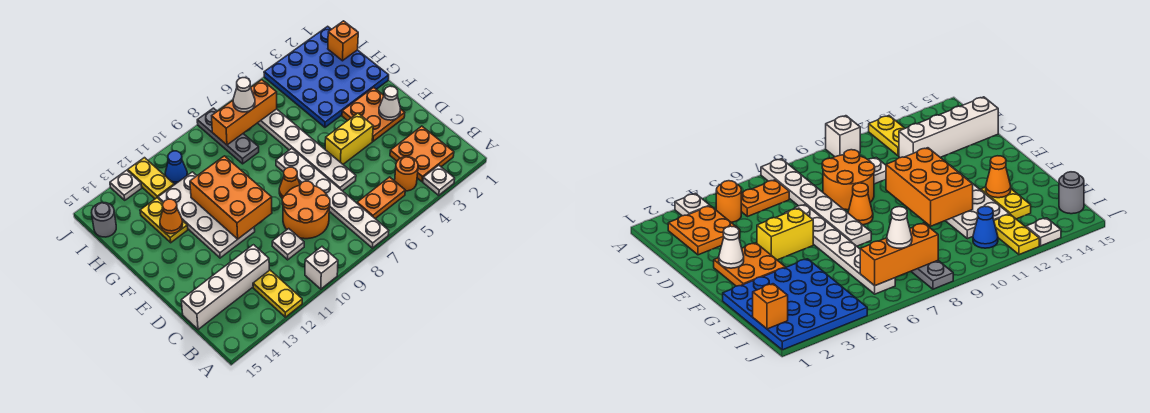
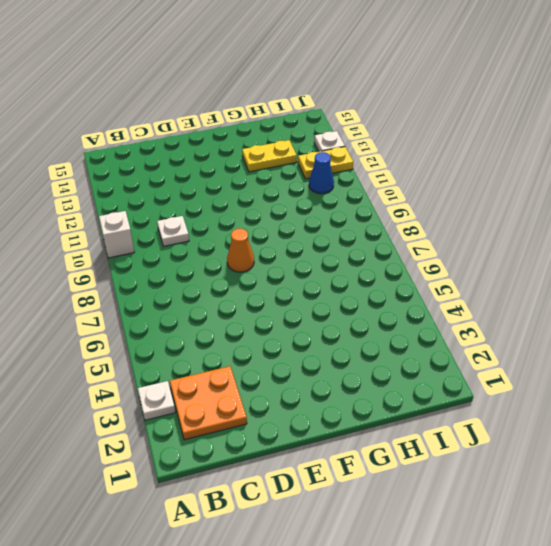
none -> white plate A7:F7 level 1
none -> yellow plate A12:B12 level 1
none -> orange round brick B4 level 1

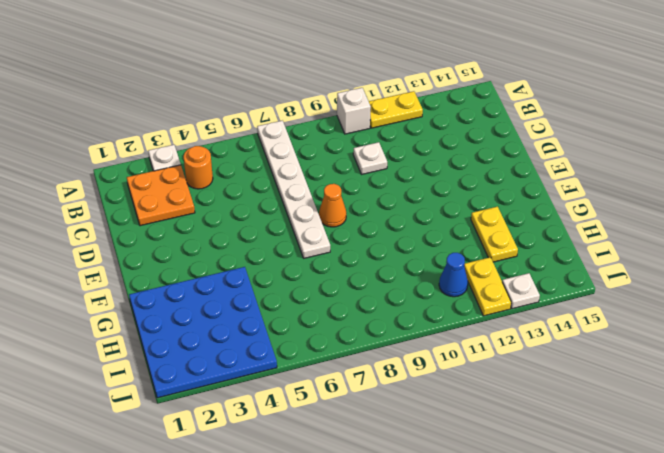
yellow plate A11:A12 level 1 -> yellow plate A12:B12 level 1
none -> orange plate B5:B6 level 1
none -> orange round brick C8:D9 level 1
none -> white brick C12:C15 level 1

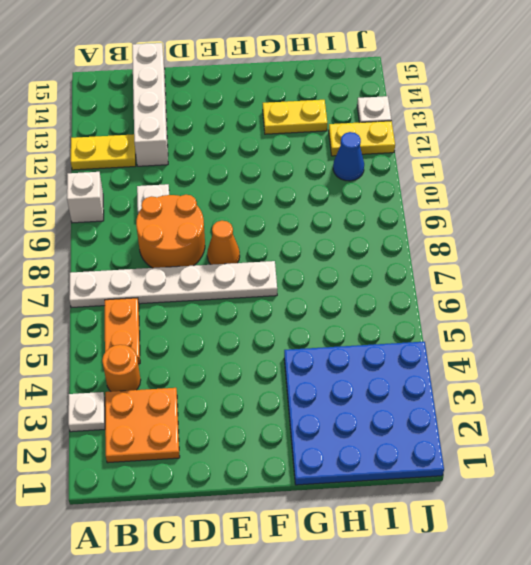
none -> white plate D6:I6 level 1
none -> orange plate E2:F3 level 1
none -> yellow brick E4:E5 level 1

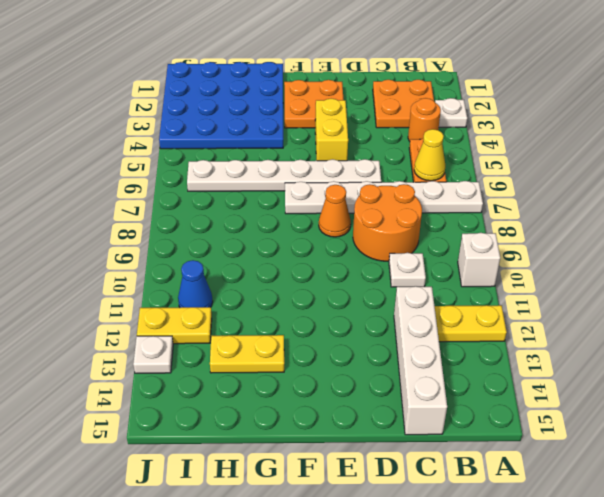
yellow cone B6 level 2 -> none
none -> white plate E11:H12 level 1
none -> grey plate H8:J8 level 1
none -> grey round brick I15 level 1

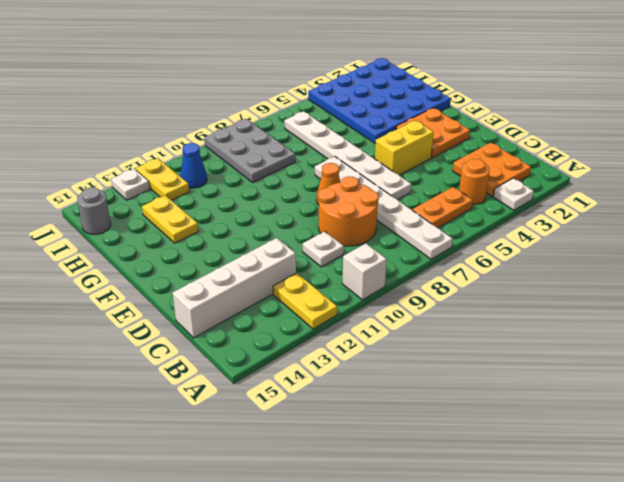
grey plate H8:J9 level 1 -> grey plate H8:J8 level 1
none -> white plate E11:H12 level 1
none -> white cone E2 level 2
none -> orange brick E10:G11 level 2

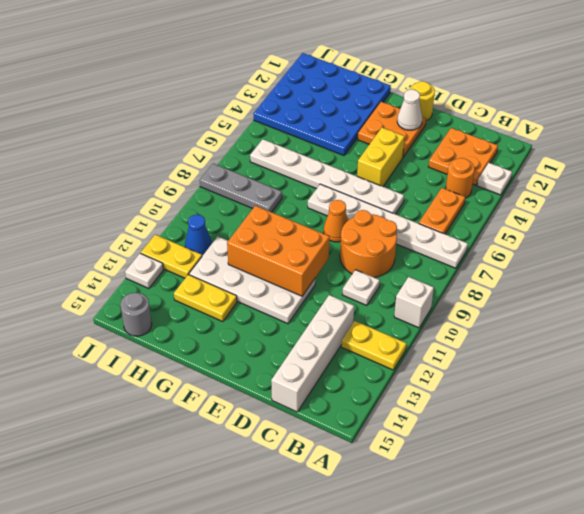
yellow round brick E1 level 1 -> none
none -> orange cone G13 level 2
none -> orange brick I1 level 2
none -> orange brick I6:I8 level 2

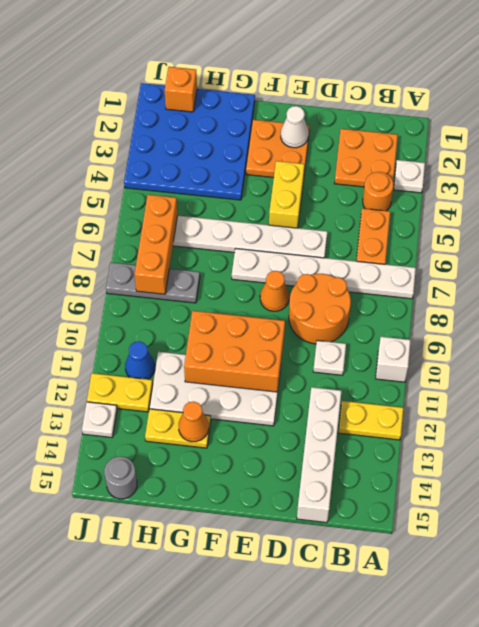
none -> white cone I7 level 3

